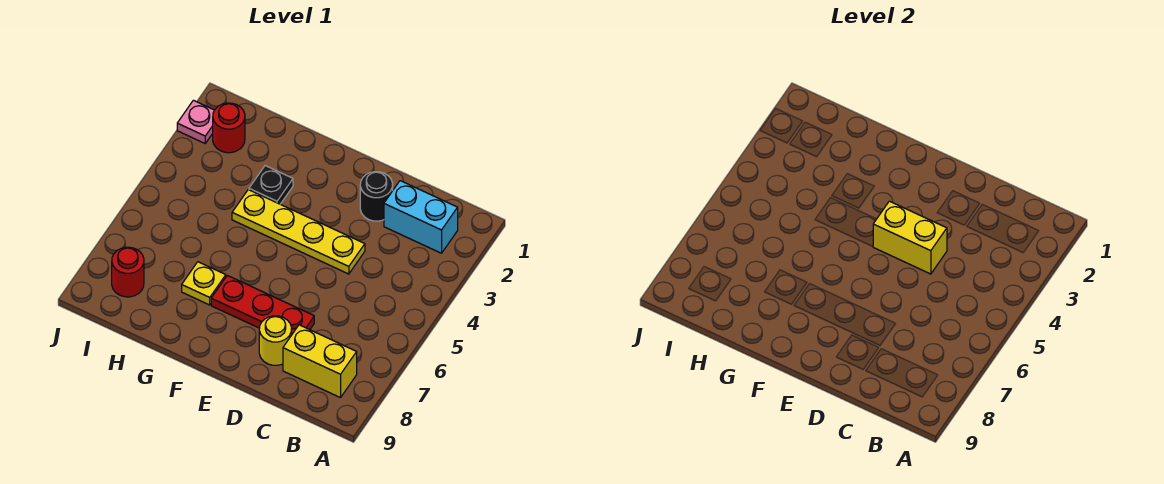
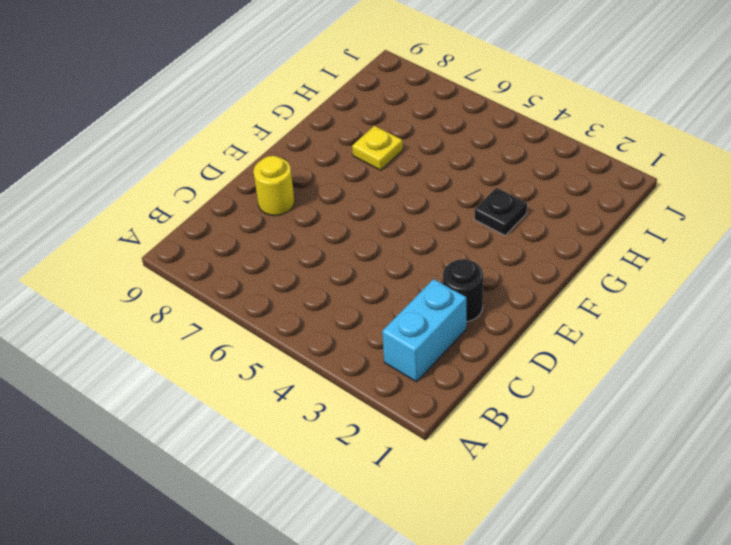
none -> yellow brick B8:C8 level 1
none -> yellow plate D4:G4 level 1
none -> red plate D7:F7 level 1

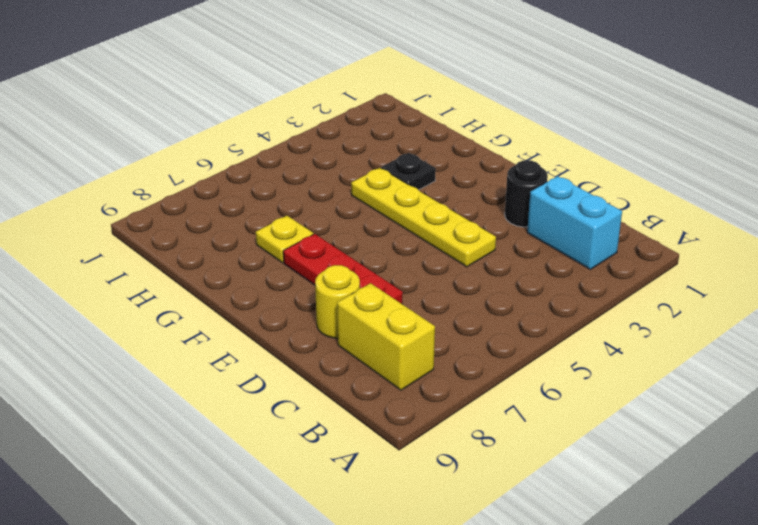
none -> red round brick I2 level 1
none -> red round brick I8 level 1
none -> pink plate J2 level 1

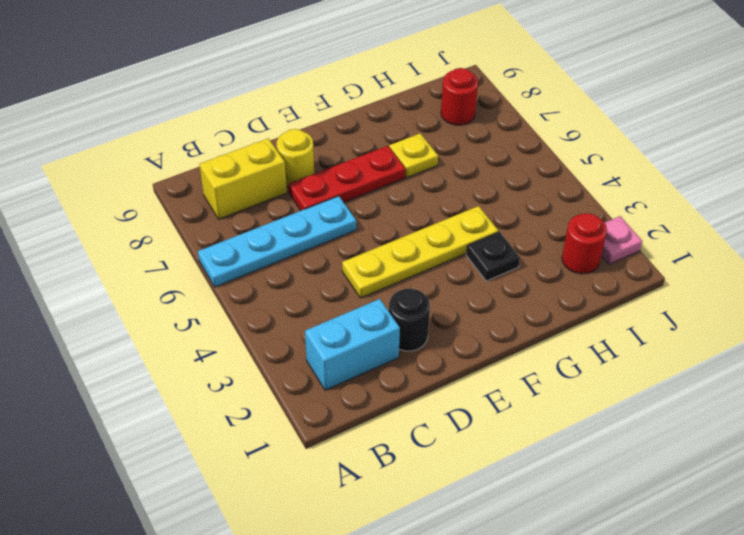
cyan plate A6:D6 level 1 -> none
none -> yellow brick D4:E4 level 2

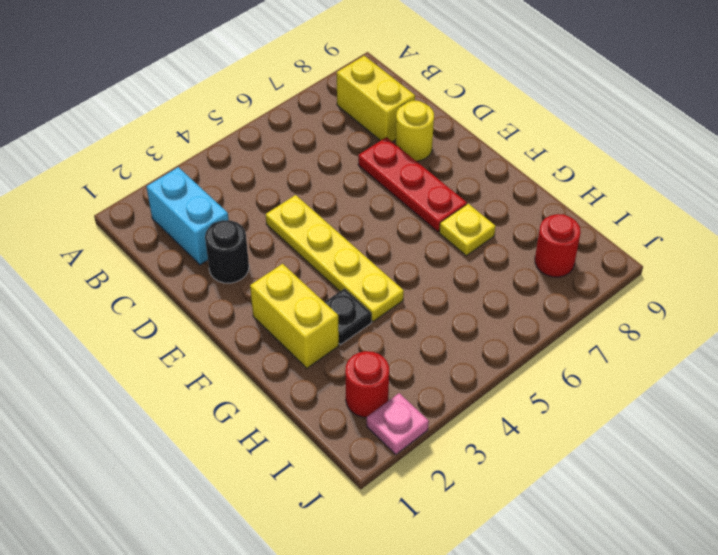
yellow brick F2:G2 level 1 -> yellow brick D4:E4 level 2

